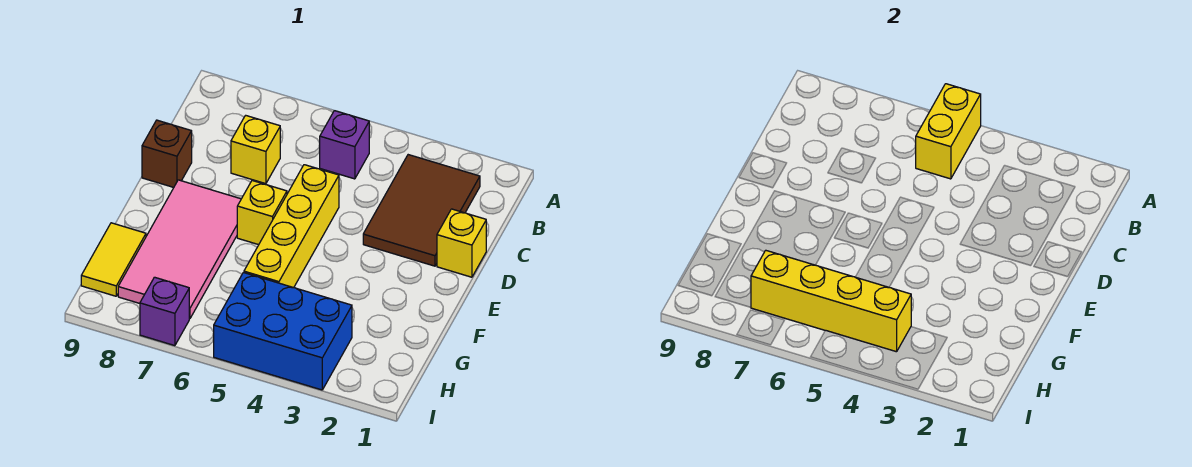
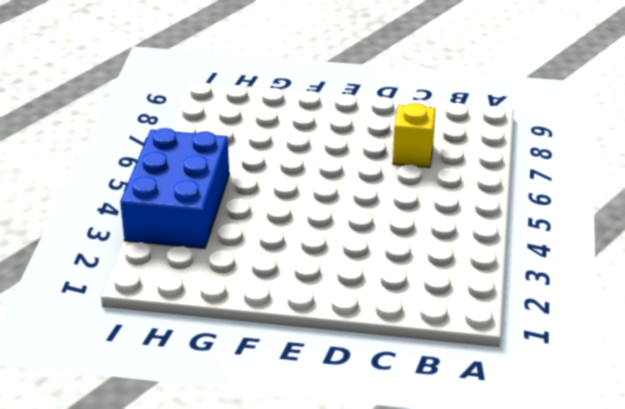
none -> brown tile B2:D3 level 1
none -> purple brick B5 level 1
none -> yellow brick D1 level 1

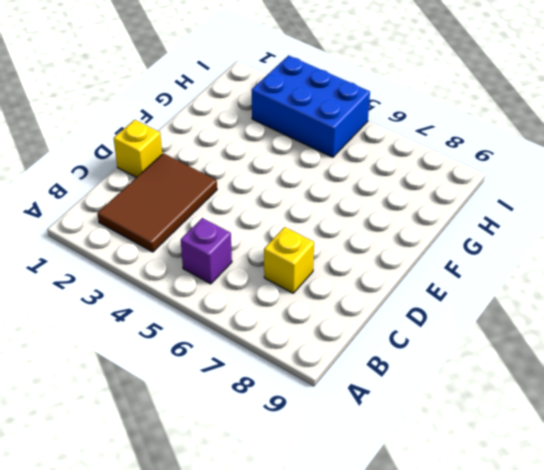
none -> yellow brick D5:G5 level 1
none -> brown brick D9 level 1
none -> yellow brick E6 level 1

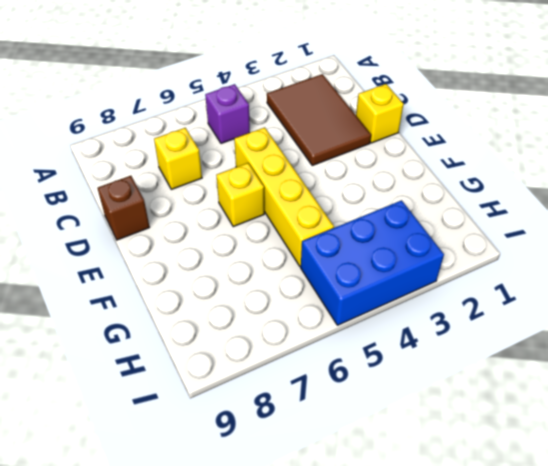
none -> pink tile E7:H8 level 1
none -> yellow tile G9:H9 level 1
none -> purple brick I7 level 1

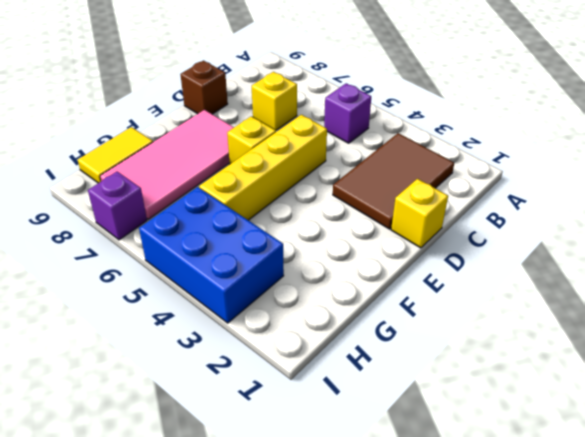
none -> yellow brick A5:B5 level 2
none -> yellow brick H4:H7 level 2

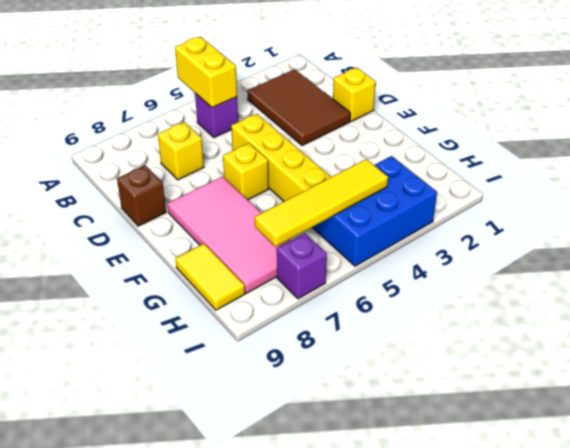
yellow tile H4:H7 level 2 -> yellow brick H4:H7 level 2

